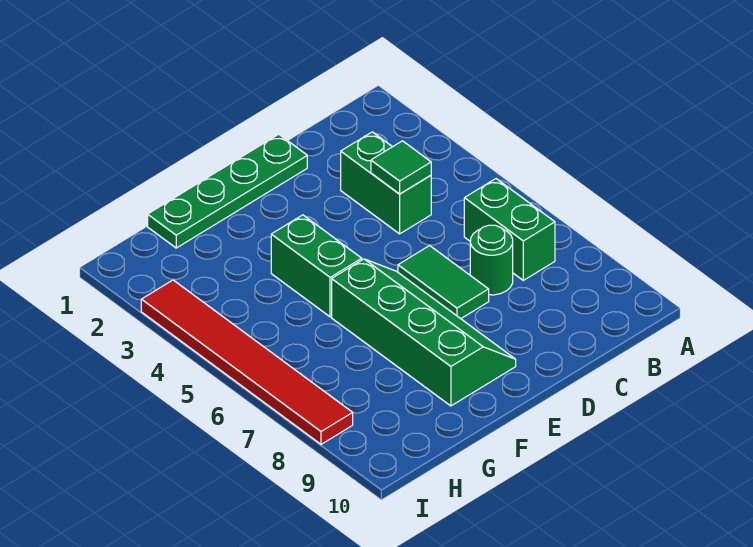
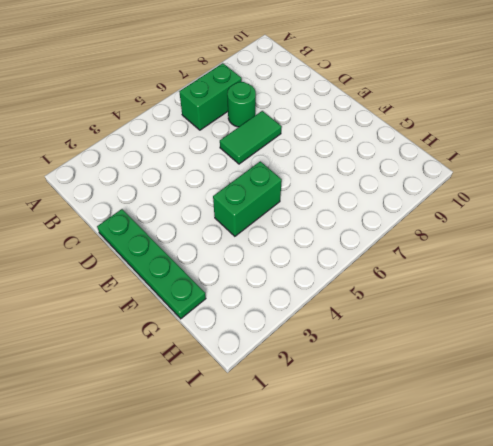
none -> green brick C3:C4 level 1
none -> green slope E6:F9 level 1 top F

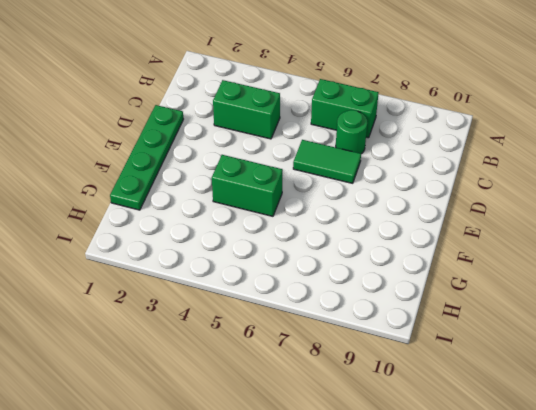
none -> green slope E6:F9 level 1 top F
none -> red tile I3:I8 level 1

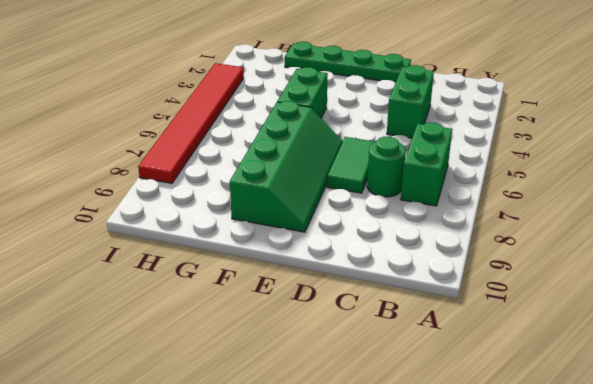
none -> green tile C4 level 2

